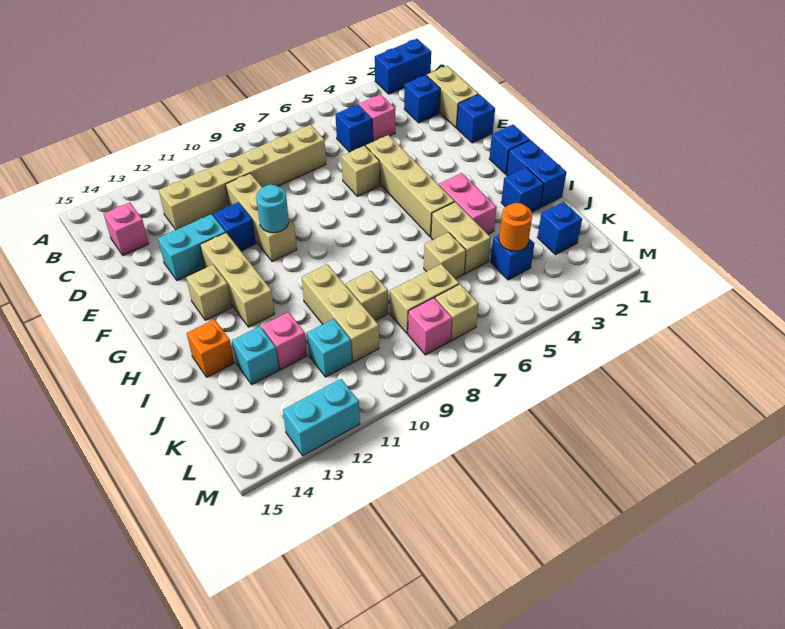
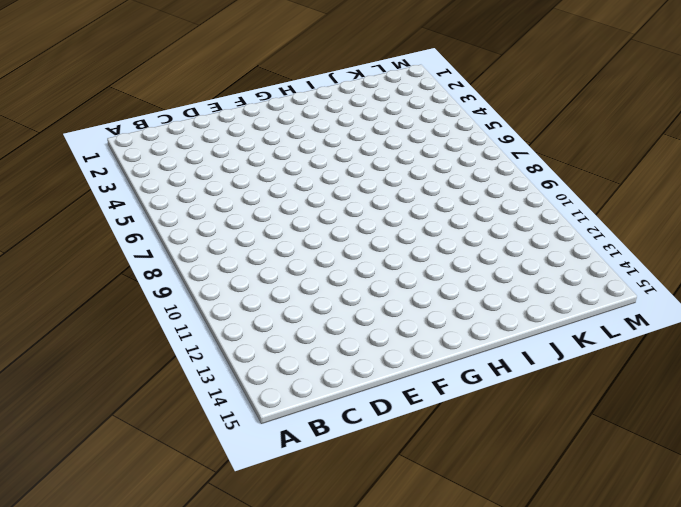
none -> blue brick A1:A2 level 1
none -> tan brick C1:D1 level 1
none -> blue brick C2 level 1
none -> pink brick C4 level 1

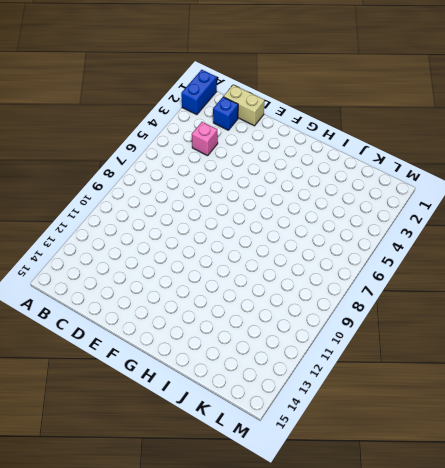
none -> blue brick C5 level 1
none -> tan brick C7:C12 level 1
none -> pink brick C14 level 1
none -> tan brick D10:F10 level 1

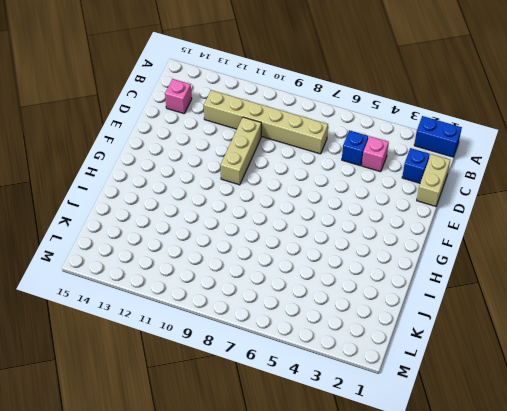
none -> blue brick E1 level 1
none -> tan brick E5:H5 level 1
none -> tan brick E6 level 1
none -> blue brick E11 level 1

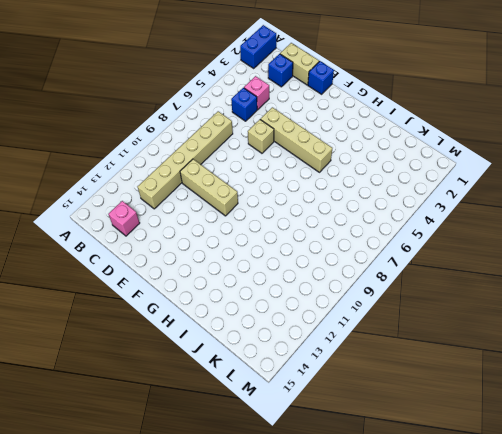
none -> blue brick E11 level 1
none -> cyan brick E12:E13 level 1
none -> tan brick F12:H12 level 1
none -> blue brick G1 level 1

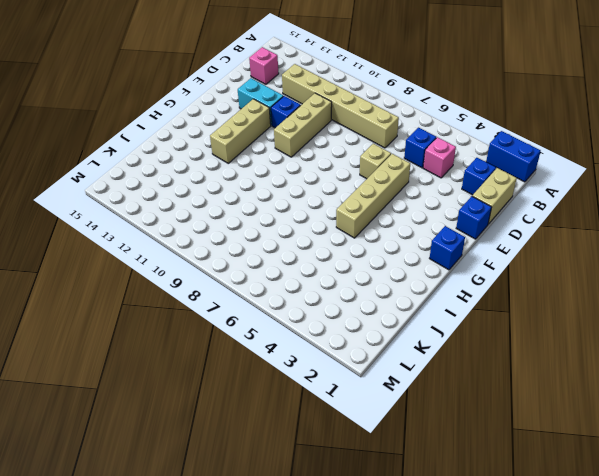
none -> tan brick G13 level 1
none -> blue brick H1:I1 level 1
none -> pink brick H4:I4 level 1
none -> blue brick I2 level 1

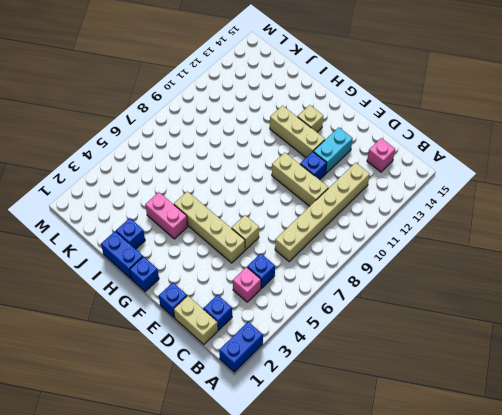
none -> tan brick I5:J5 level 1
none -> tan brick I10:K10 level 1
none -> orange brick I14 level 1
none -> tan brick J6 level 1

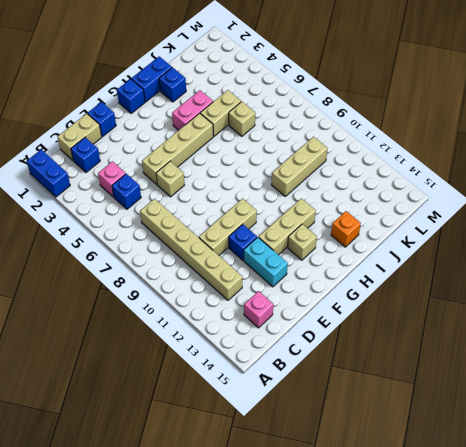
none -> tan brick J9 level 1
none -> pink brick J12 level 1
none -> cyan brick J13 level 1
none -> blue brick K2 level 1

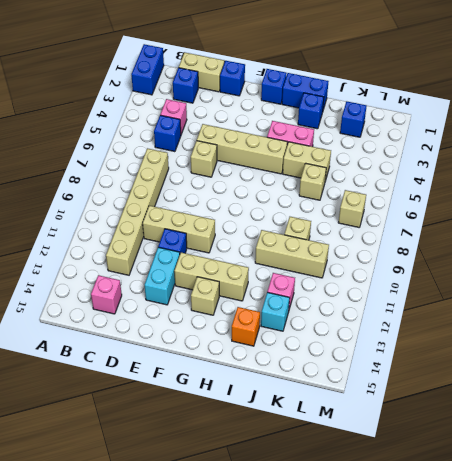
none -> blue brick K4 level 1
none -> tan brick K7:K8 level 1
none -> cyan brick K11 level 1
none -> pink brick L8 level 1

